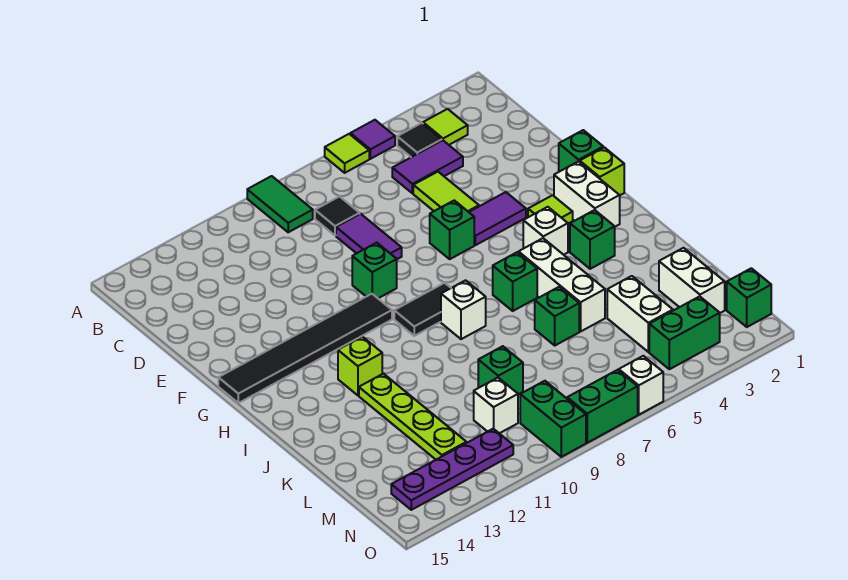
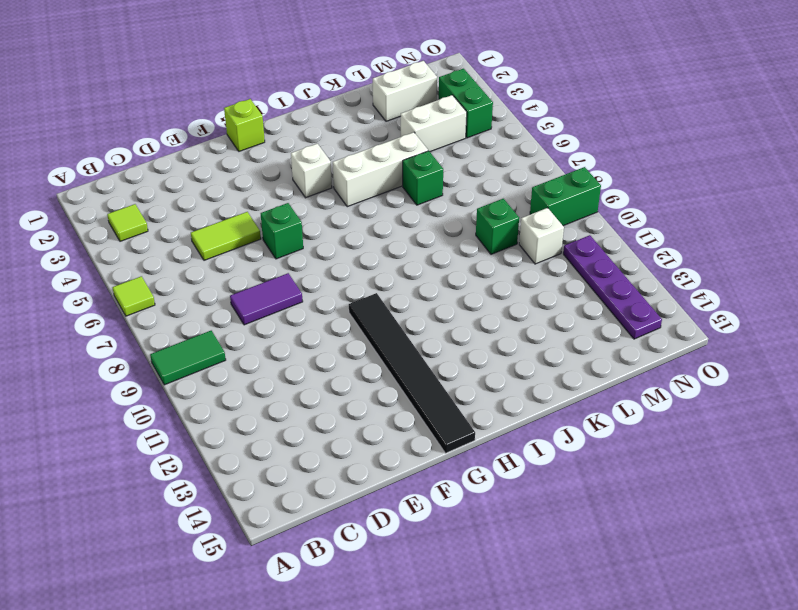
none -> purple tile A5 level 1
none -> black tile B4 level 1
none -> purple tile C4:C5 level 1
none -> black tile C8 level 1

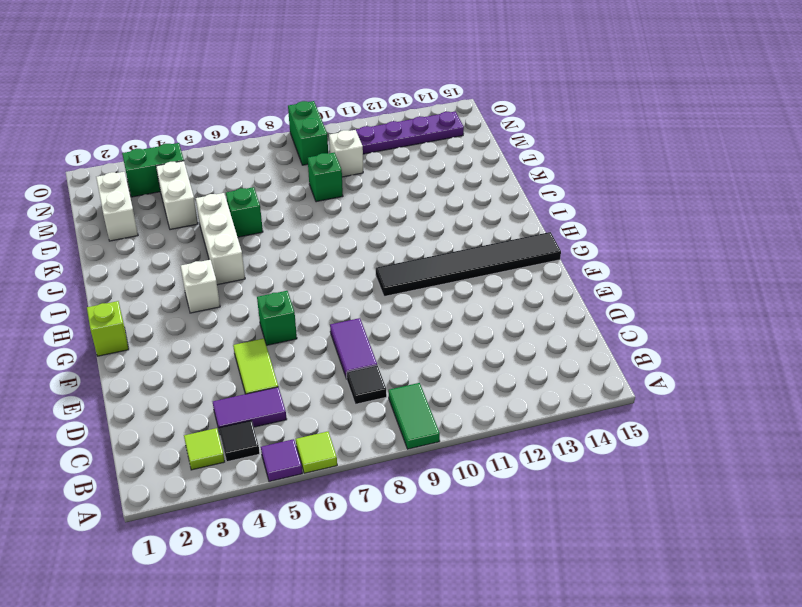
none -> green brick F1 level 1
none -> purple tile F4:F5 level 1
none -> green brick F9 level 1
none -> white brick G2:H2 level 1

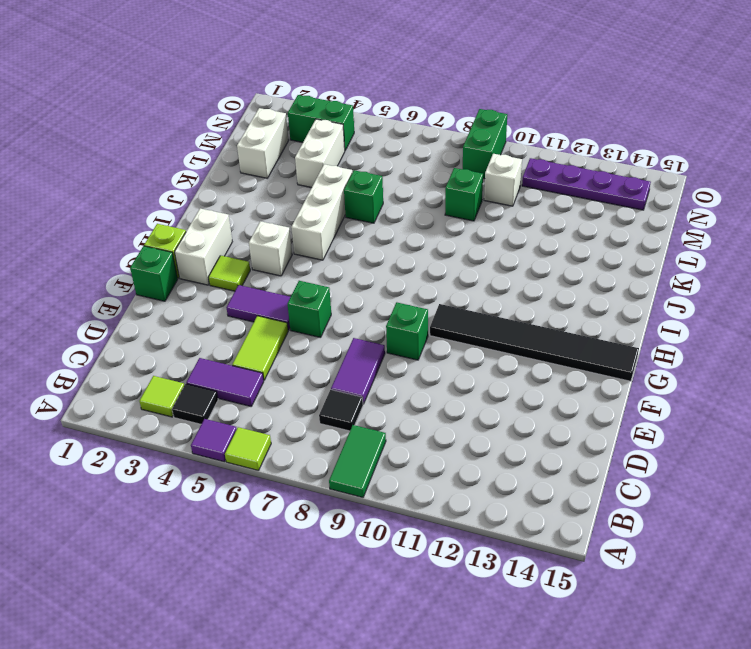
none -> black tile H8:H9 level 1
none -> green brick I3 level 1
none -> green brick I6 level 1
none -> white brick I8 level 1

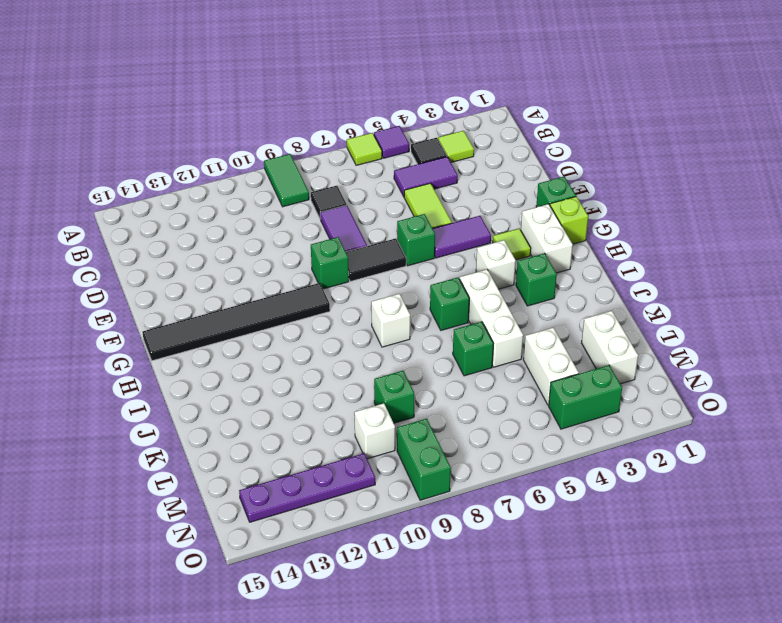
black tile F7:F8 level 1 -> black tile H8:H9 level 1
none -> lime brick I12 level 1
none -> lime plate J12:M12 level 1
none -> green brick N1 level 1
none -> white brick O6 level 1

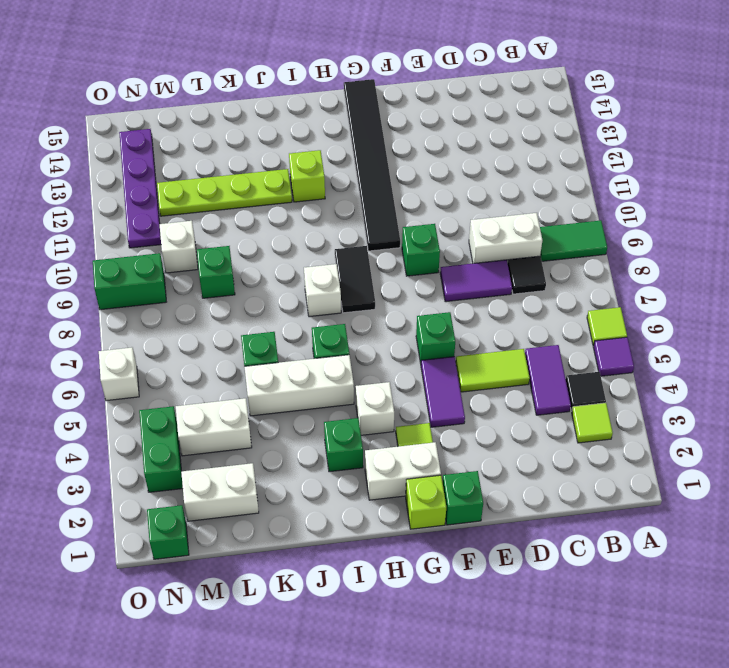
white brick C9:D9 level 1 -> none
none -> green brick O7:O8 level 1

